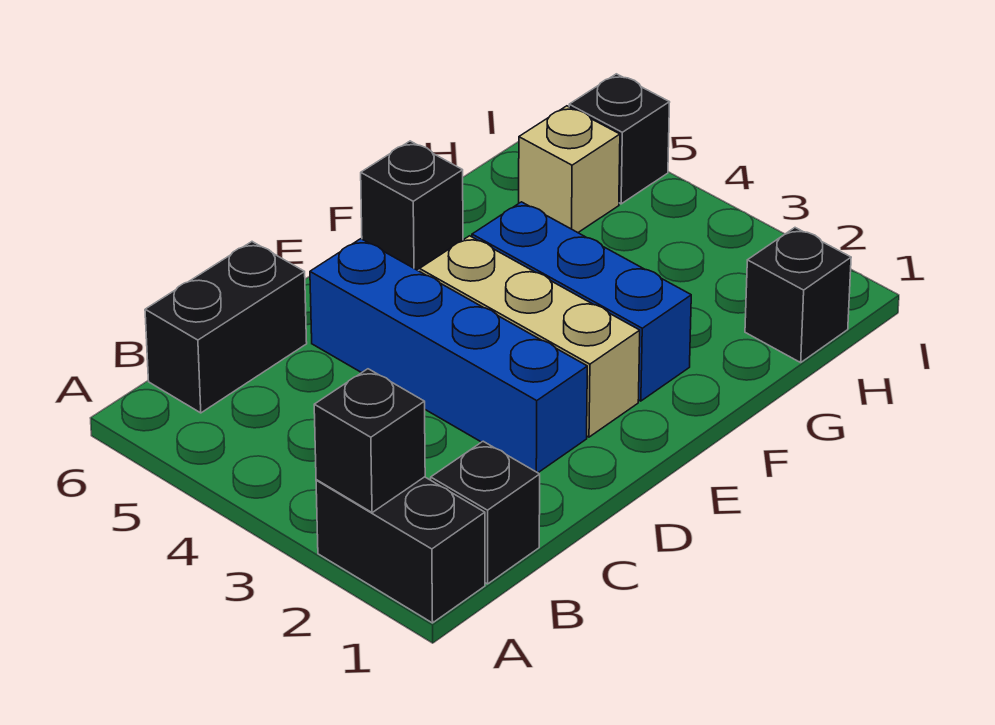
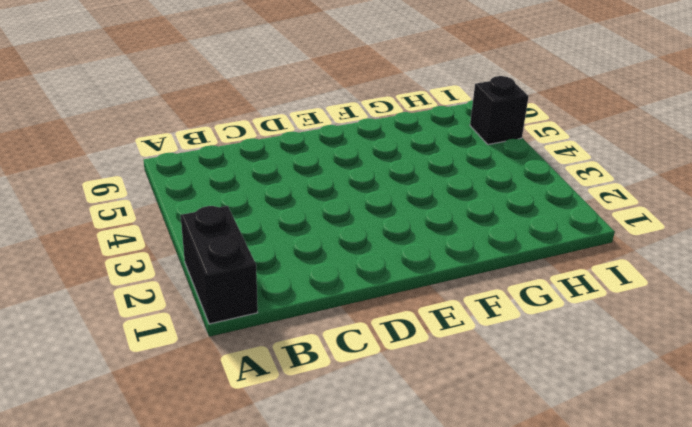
none -> black brick B1 level 1
none -> black brick B6:C6 level 1

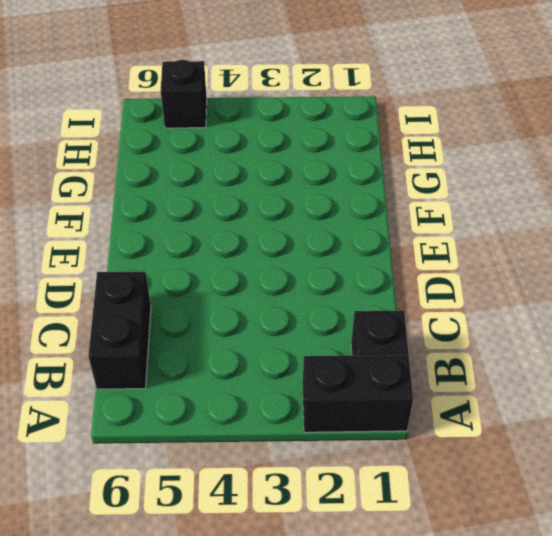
none -> blue brick D2:D5 level 1
none -> tan brick E2:E4 level 1

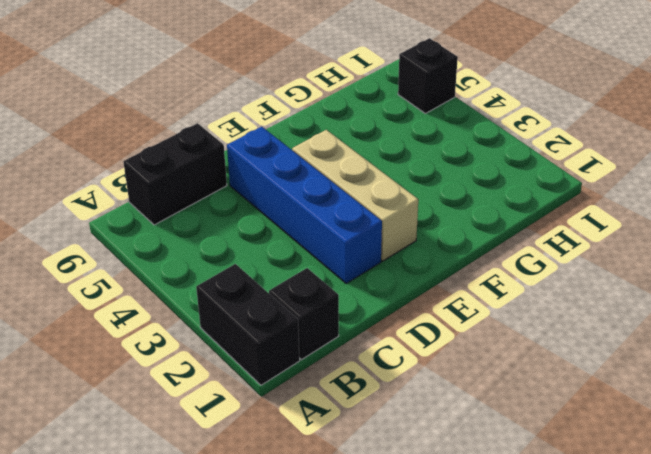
none -> blue brick F2:F4 level 1
none -> black brick F6 level 1

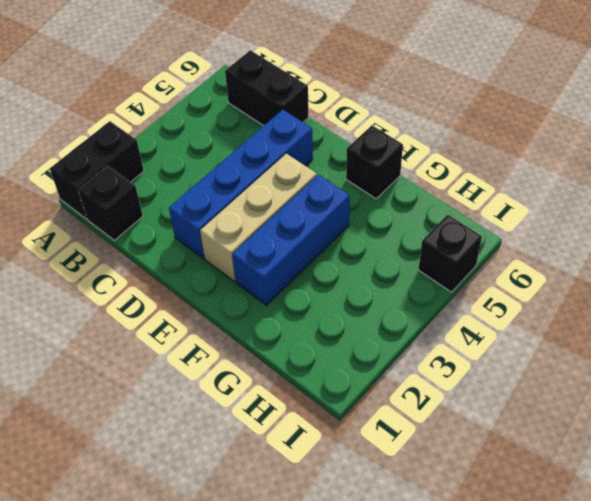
none -> black brick H1 level 1
none -> tan brick H5 level 1

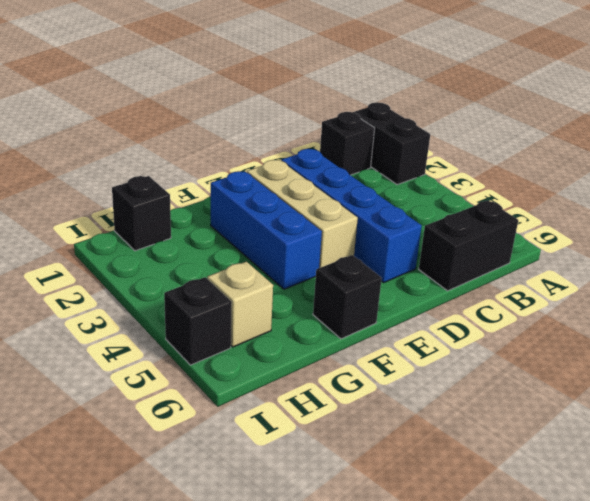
none -> black brick A2 level 2

